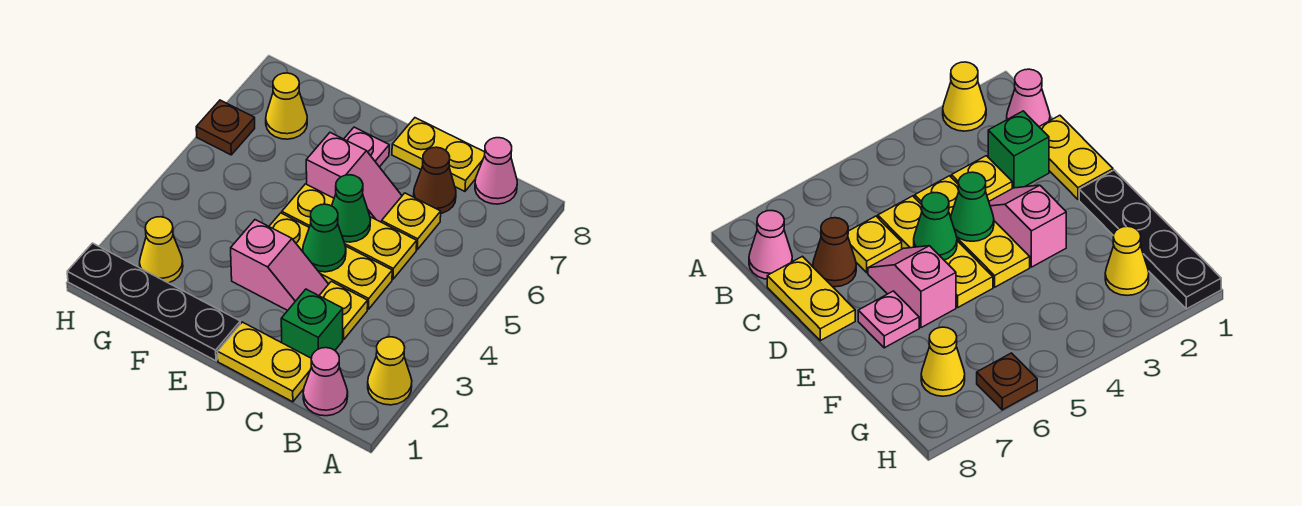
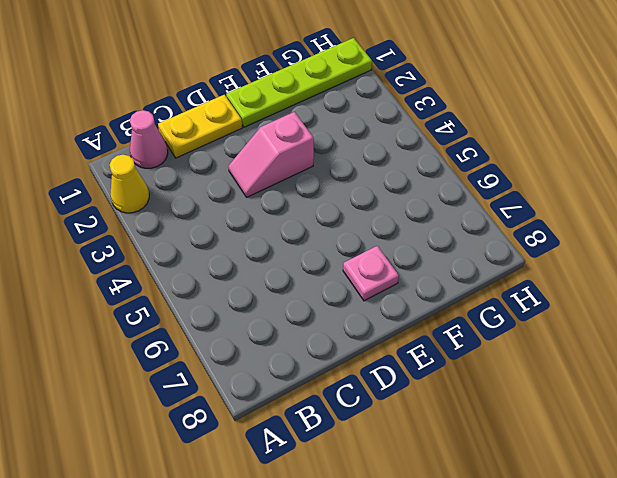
lime plate E1:H1 level 1 -> black plate E1:H1 level 1
none -> pink cone B8 level 1
none -> green brick C2 level 1
none -> yellow plate C3 level 1

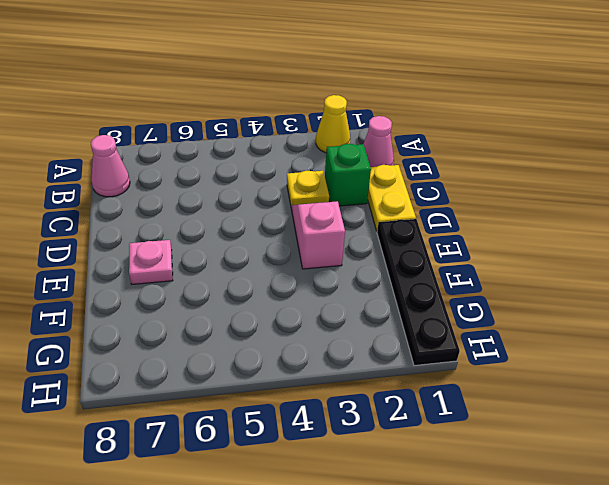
none -> yellow plate C4:E4 level 1
none -> yellow plate C5:E5 level 1
none -> yellow plate C6 level 1

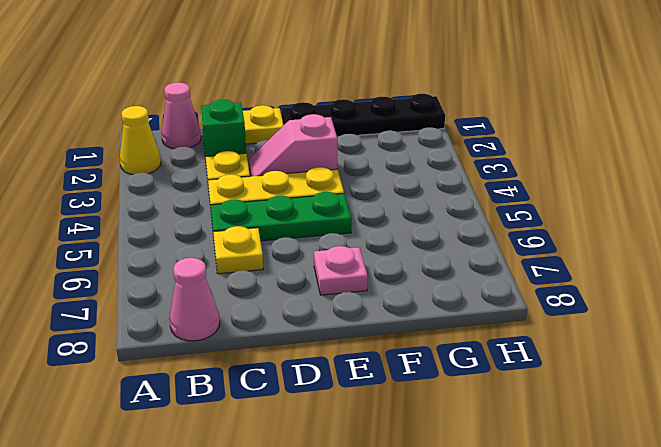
green plate C5:E5 level 1 -> yellow plate C5:E5 level 1
none -> brown cone C7 level 1
none -> yellow plate C8:D8 level 1
none -> pink slope D6:E6 level 1 top E

